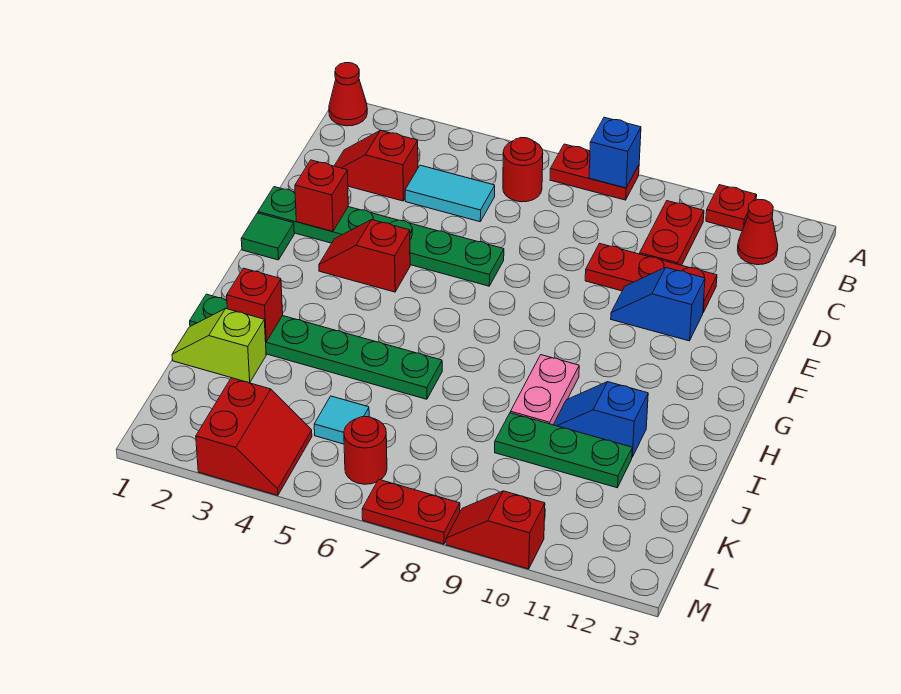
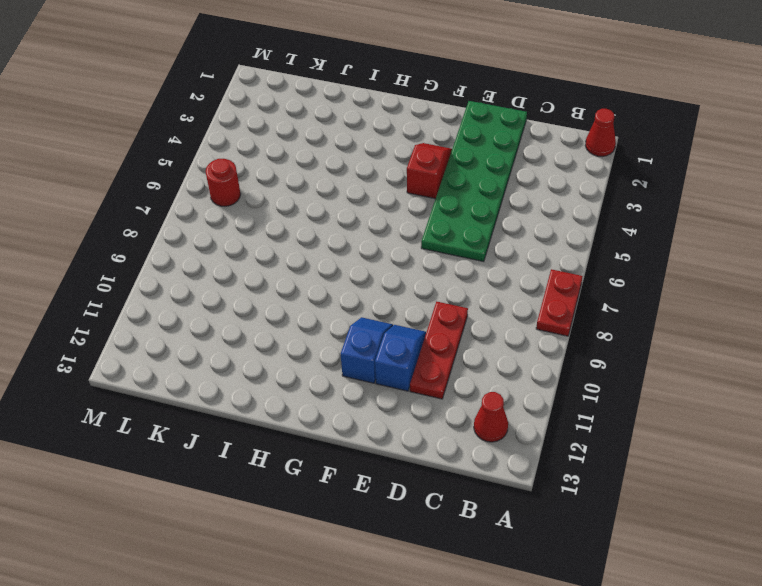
green plate D1:E6 level 1 -> green plate E1:E6 level 1
blue slope F10:F11 level 1 top 11 -> blue slope I10:I11 level 1 top 11
none -> red plate A11 level 1
none -> red round brick B6 level 1
none -> red plate B10:C10 level 1

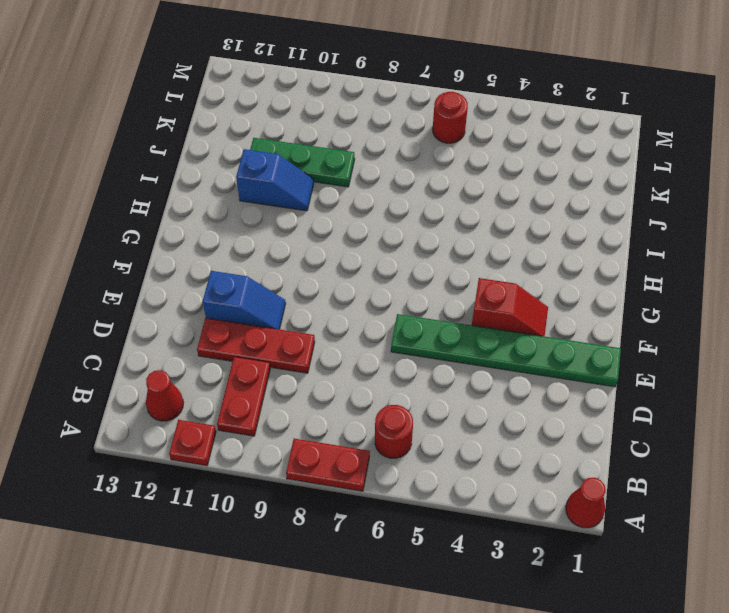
none -> red slope C2:C3 level 1 top 3
none -> cyan tile C4:C5 level 1
none -> green tile F1 level 1

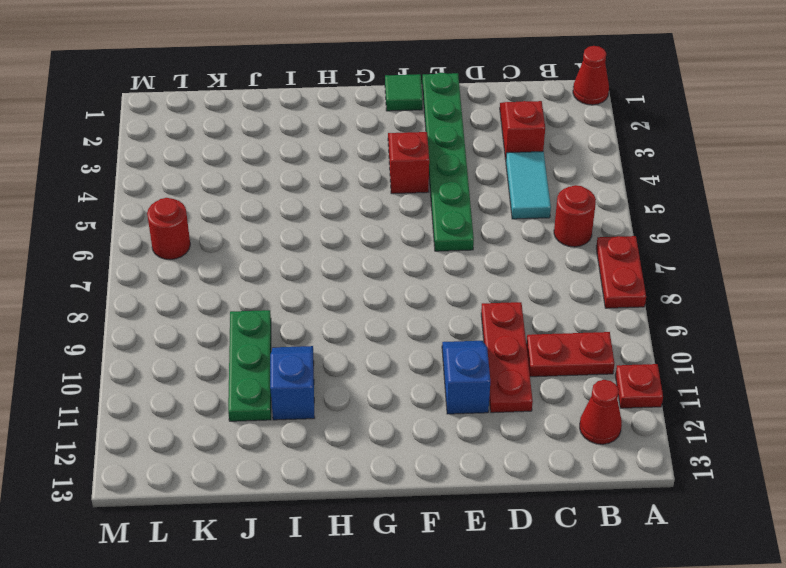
none -> pink plate H9:I9 level 1
none -> green plate I1:I6 level 1
none -> lime slope J1:J2 level 1 top 2

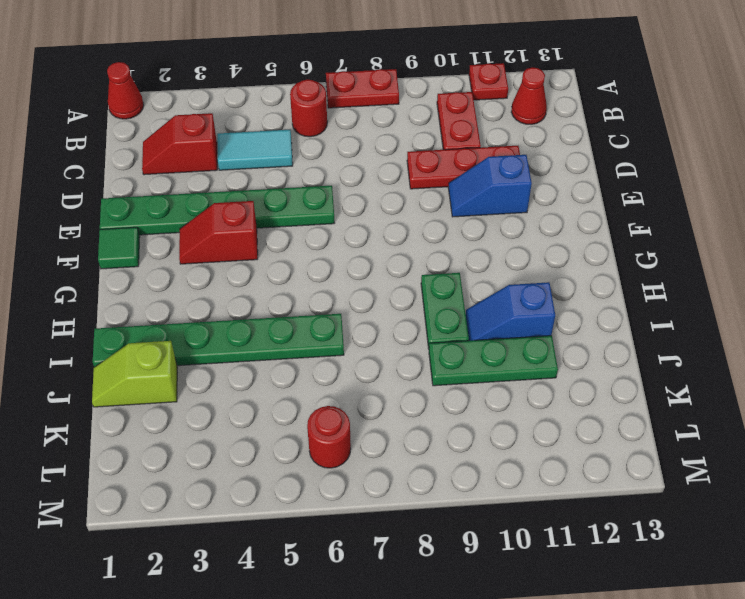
green plate H9:I9 level 1 -> pink plate H9:I9 level 1
none -> cyan tile K5 level 1
none -> red slope L3:M4 level 1 top 3
none -> red plate M7:M8 level 1

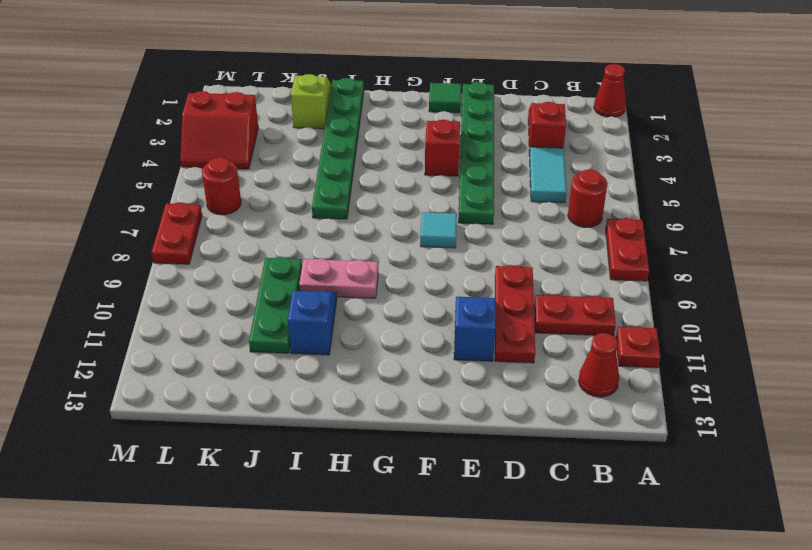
cyan tile F7 level 1 -> cyan tile K5 level 1
none -> red slope M9:M10 level 1 top 10
none -> blue brick A8 level 2
none -> red brick E2 level 2

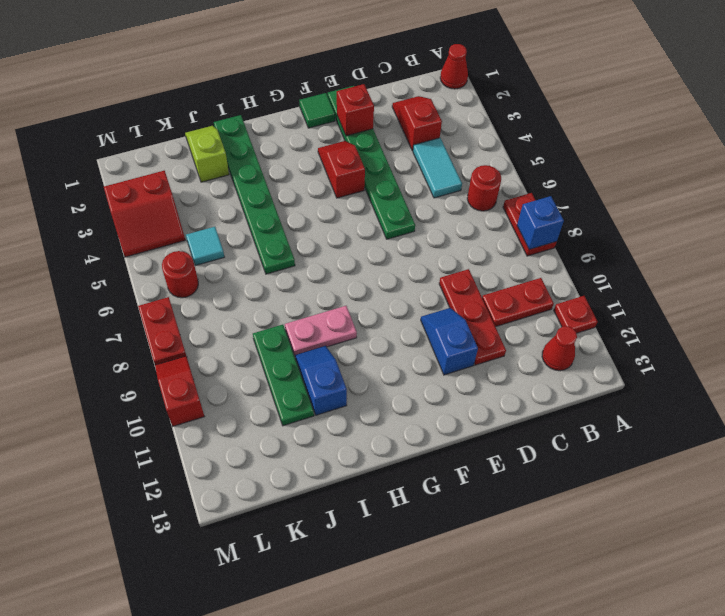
none -> red brick I2 level 2

